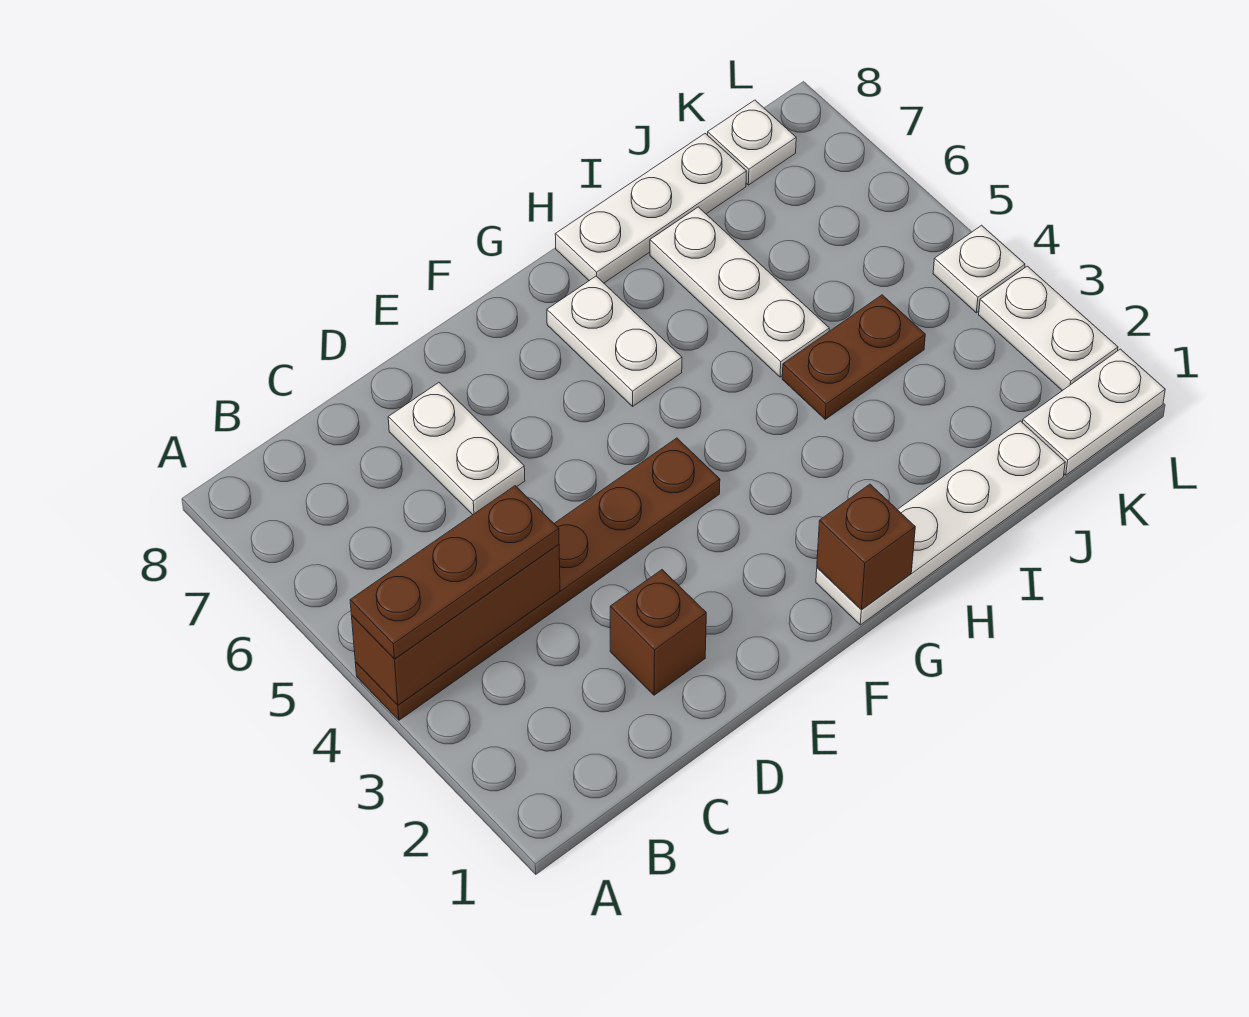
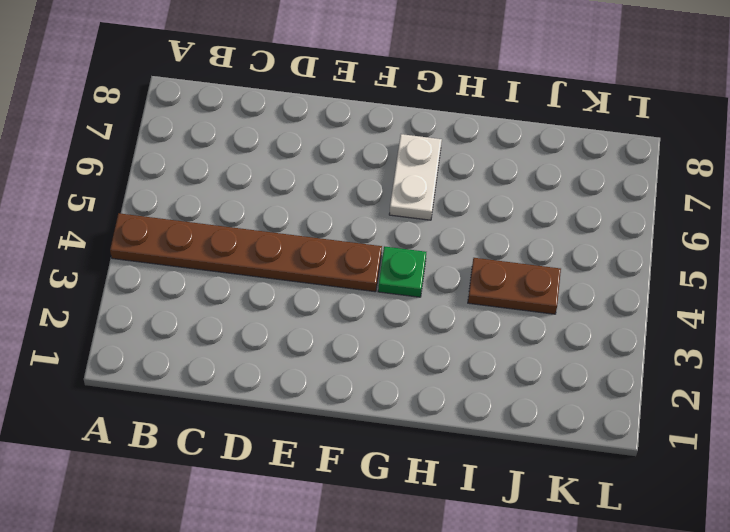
green plate G4 level 1 -> none
none -> brown brick D2 level 1
none -> white plate D6:D7 level 1
none -> white plate G1:J1 level 1

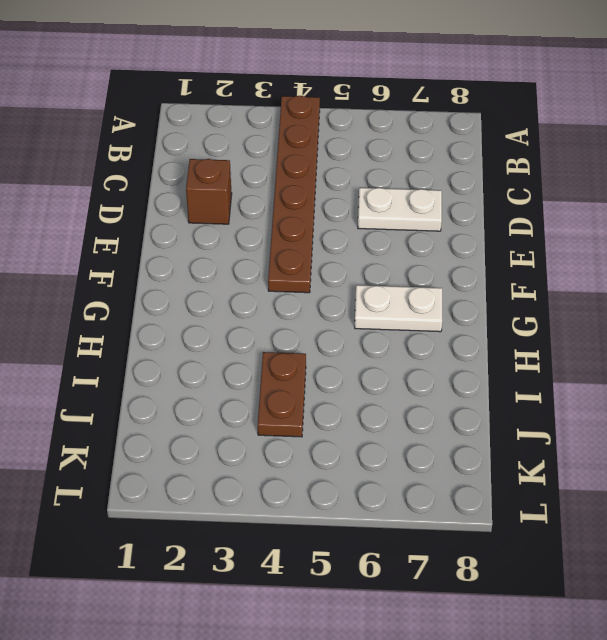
none -> white plate G1:J1 level 1
none -> white plate H8:J8 level 1
none -> white plate I5:I7 level 1

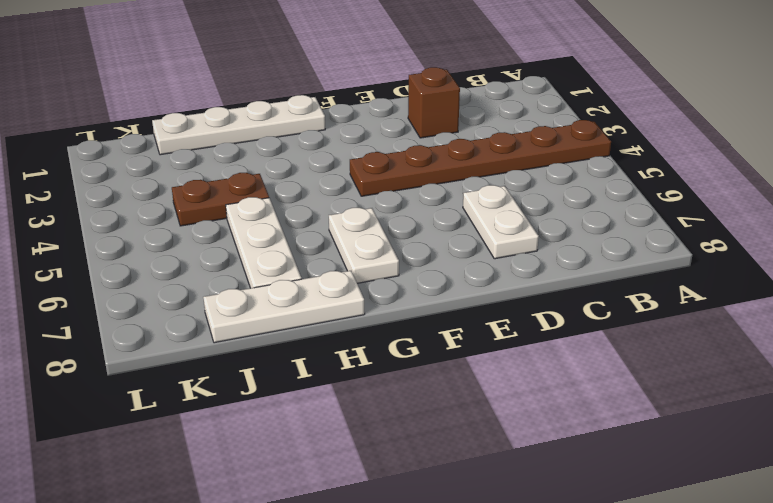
none -> white plate K1:L1 level 1
none -> white plate K8 level 1
none -> white plate L2:L3 level 1

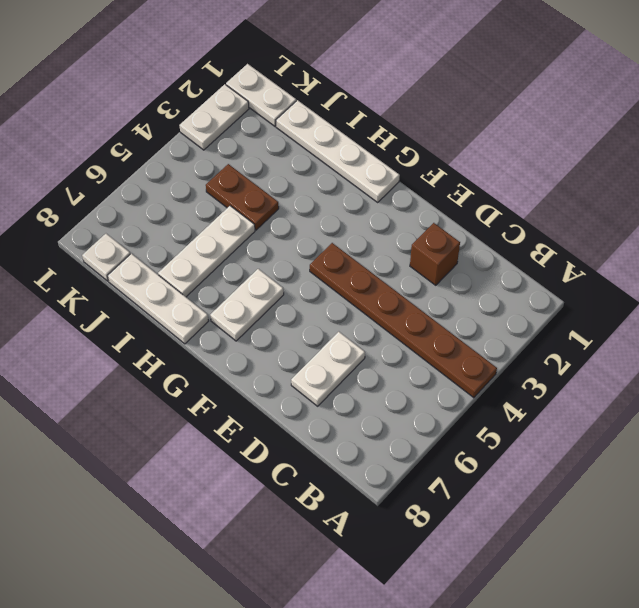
none -> white plate L4 level 1
none -> brown brick A4:C4 level 2
none -> brown brick G1 level 2

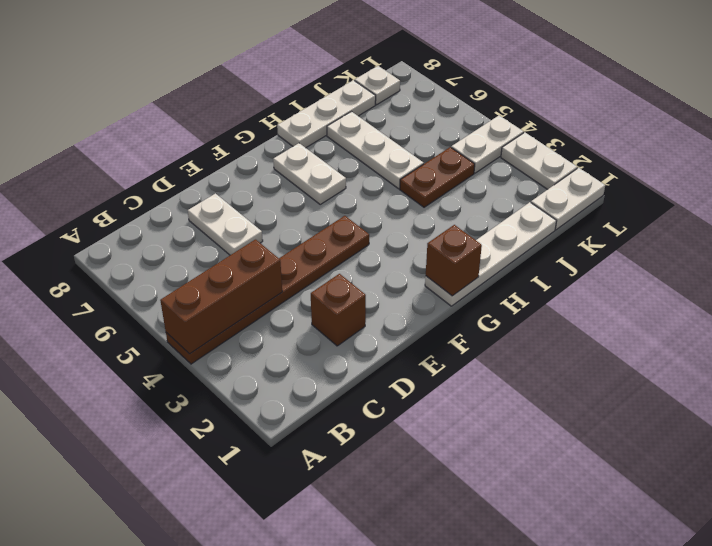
white plate K4:L4 level 1 -> white plate L4 level 1
none -> brown plate A4:C4 level 3

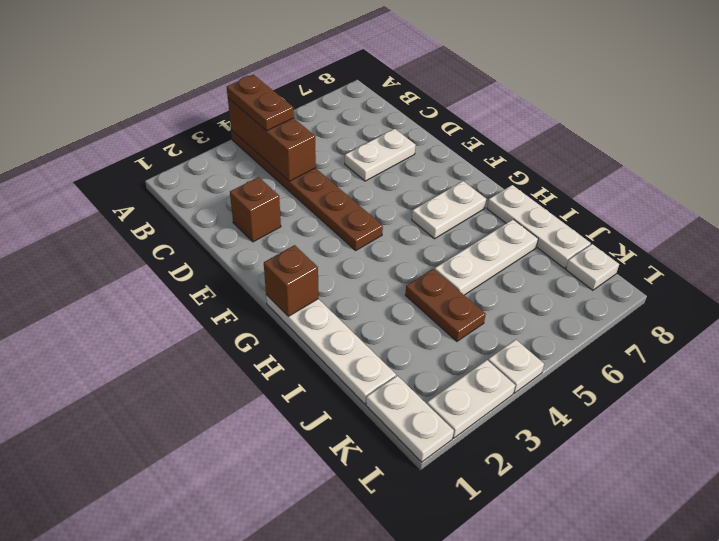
brown plate A4:B4 level 3 -> brown plate A4:C4 level 3

